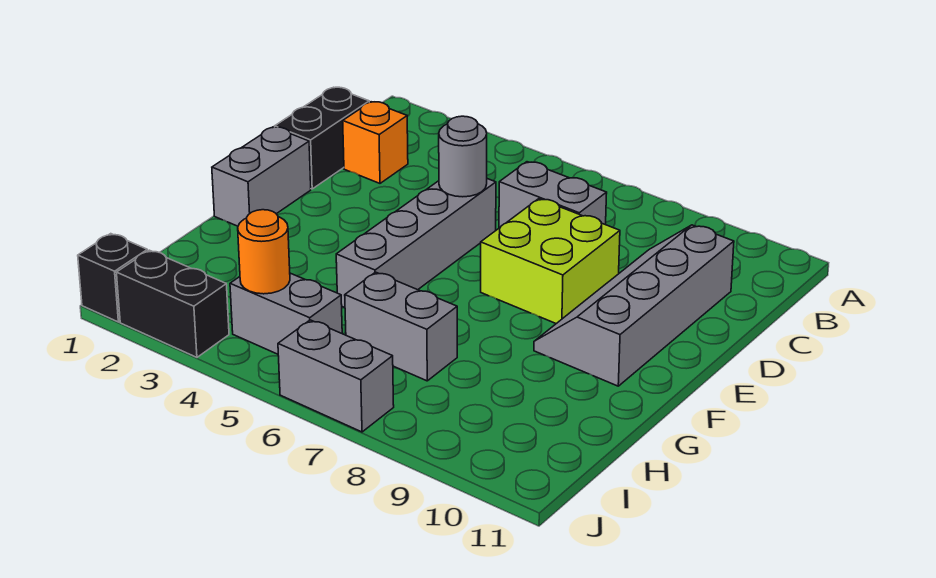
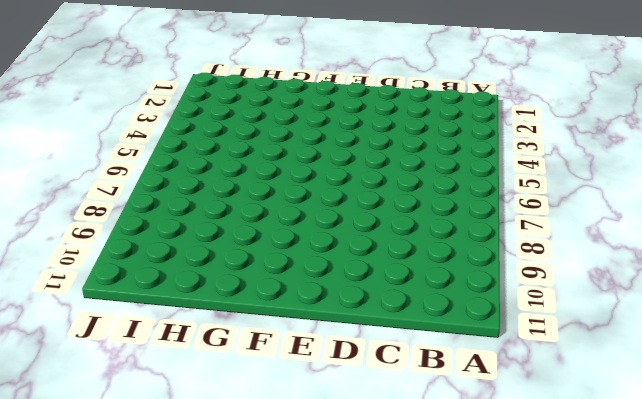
none -> black brick C1:D1 level 1
none -> orange brick C2 level 1
none -> grey brick C6:C7 level 1

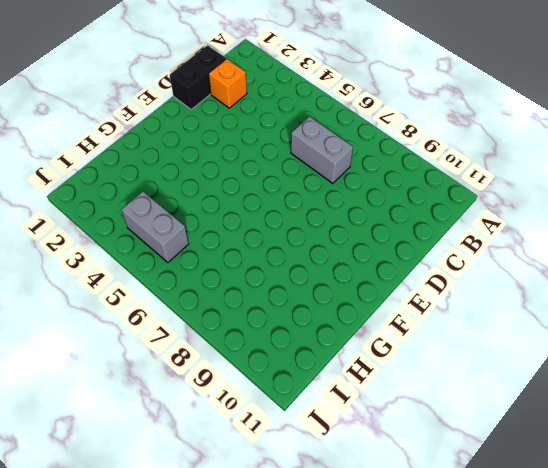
none -> grey slope C9:F10 level 1 top 10
none -> grey brick D5:G5 level 1
none -> lime brick D7:E8 level 1

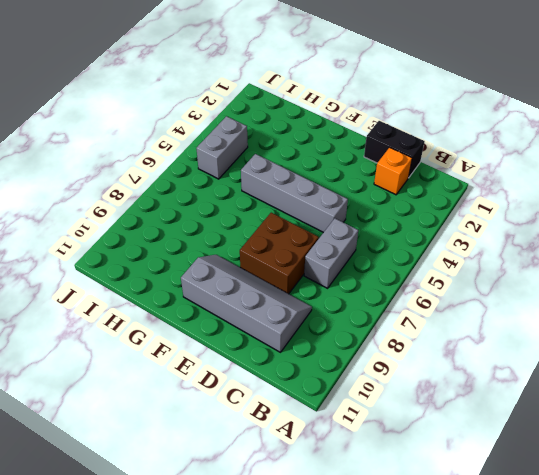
brown brick D7:E8 level 1 -> lime brick D7:E8 level 1
none -> grey brick E1:F1 level 1
none -> grey brick H6:H7 level 1
none -> black brick J1 level 1

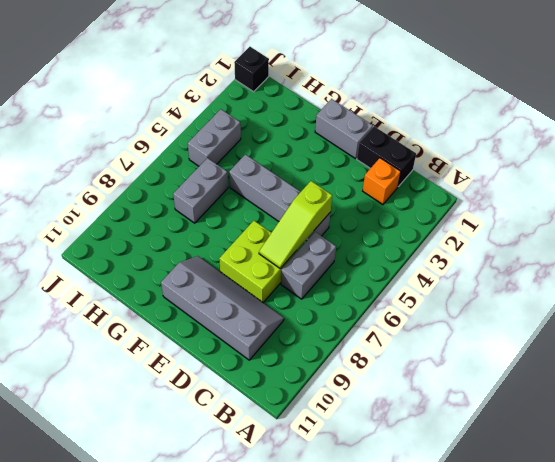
lime slope D5:D7 level 2 top 5 -> grey round brick D5 level 2
none -> black brick J2:J3 level 1
none -> grey brick J6:J7 level 1
none -> orange round brick I4 level 2

